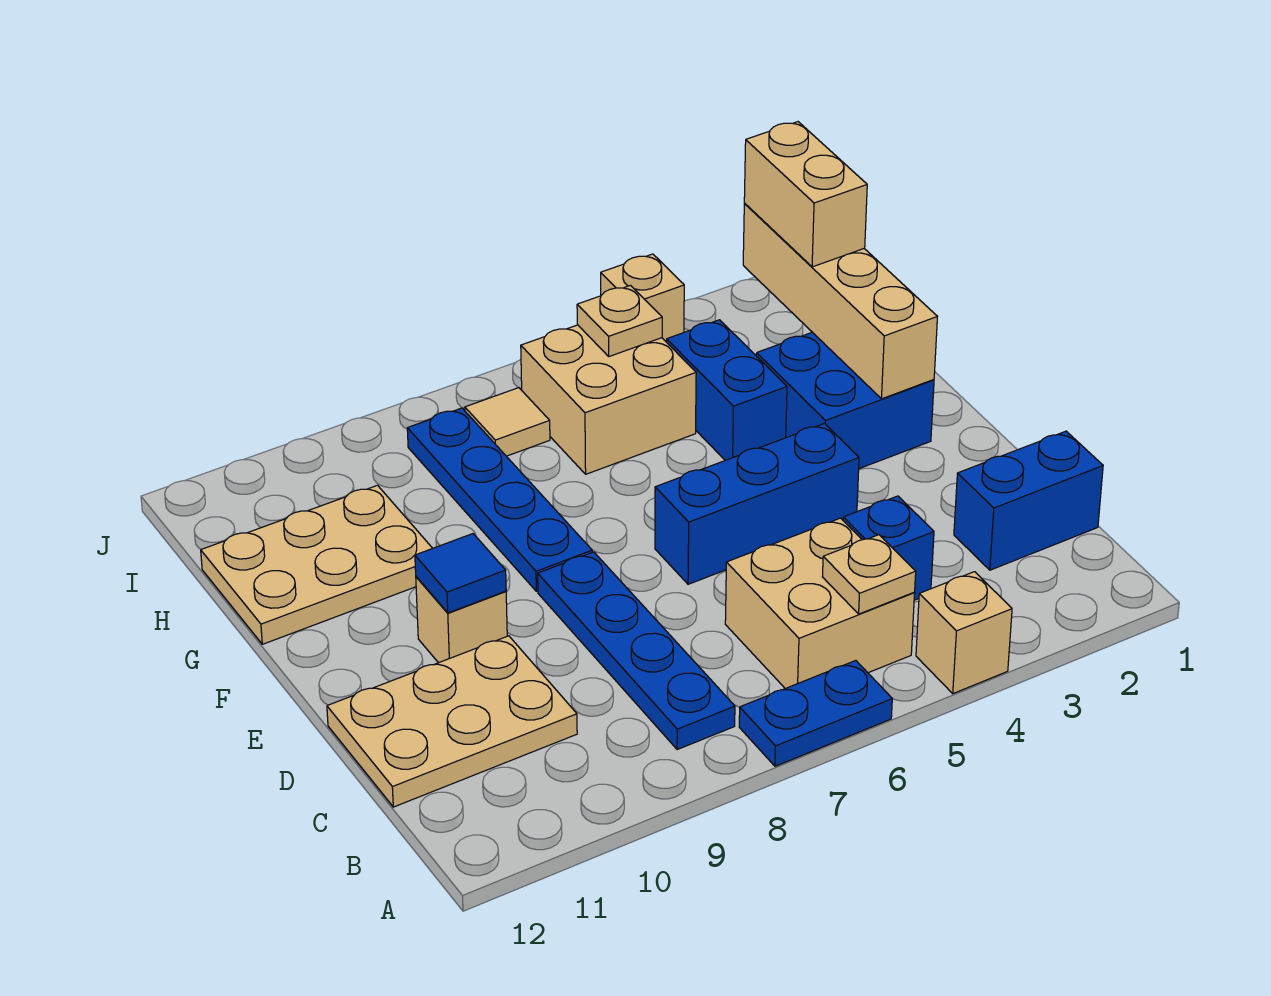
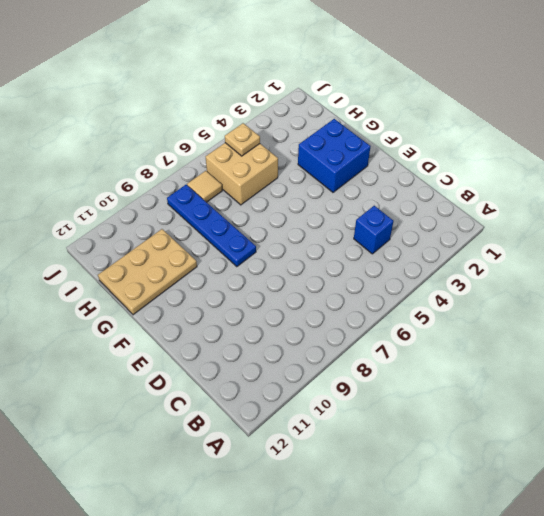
none -> tan brick A4 level 1
none -> blue plate A6:A7 level 1
none -> tan brick B5:C6 level 1

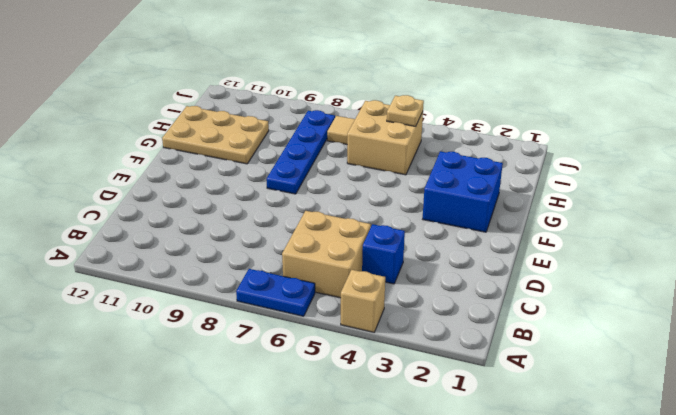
none -> blue plate B8:E8 level 1
none -> blue brick C1:C2 level 1
none -> tan plate C10:D12 level 1

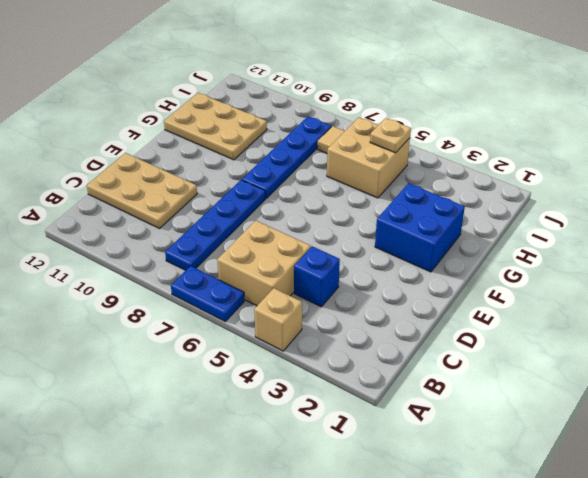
none -> blue brick C1:C2 level 1
none -> blue brick E4:E6 level 1
none -> tan brick E10 level 1

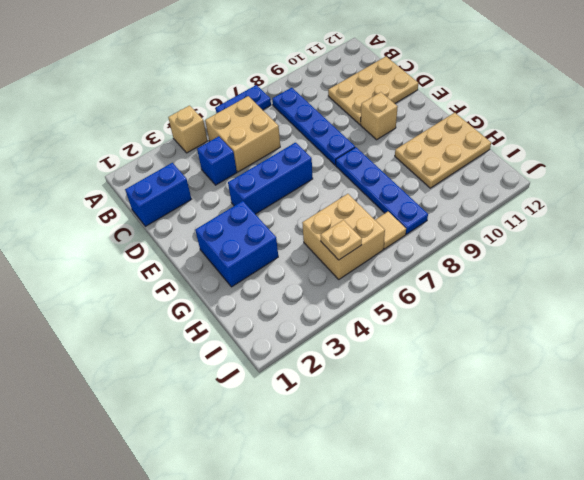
none -> blue brick G4:H4 level 1
none -> tan brick J4 level 1
none -> tan plate B5 level 2

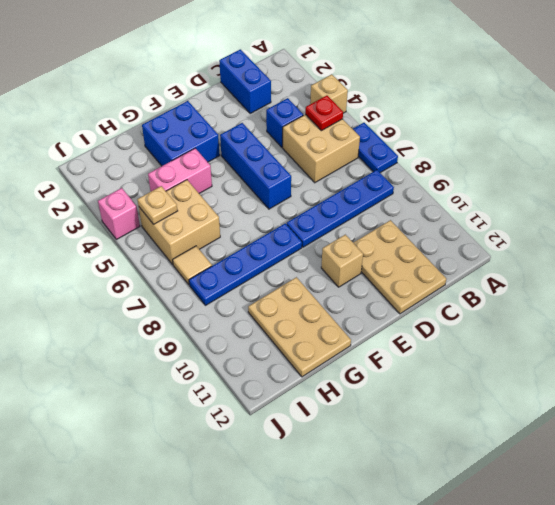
red plate B5 level 2 -> tan plate B5 level 2
pink brick G4:H4 level 1 -> blue brick G4:H4 level 1
pink brick J4 level 1 -> tan brick J4 level 1
none -> blue tile E10 level 2
none -> tan brick F2:I2 level 2
none -> tan brick H2:I2 level 3

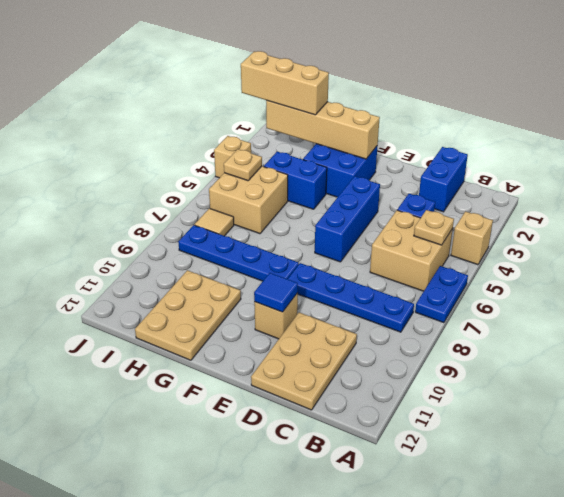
tan brick H2:J2 level 3 -> tan brick H2:I2 level 3

